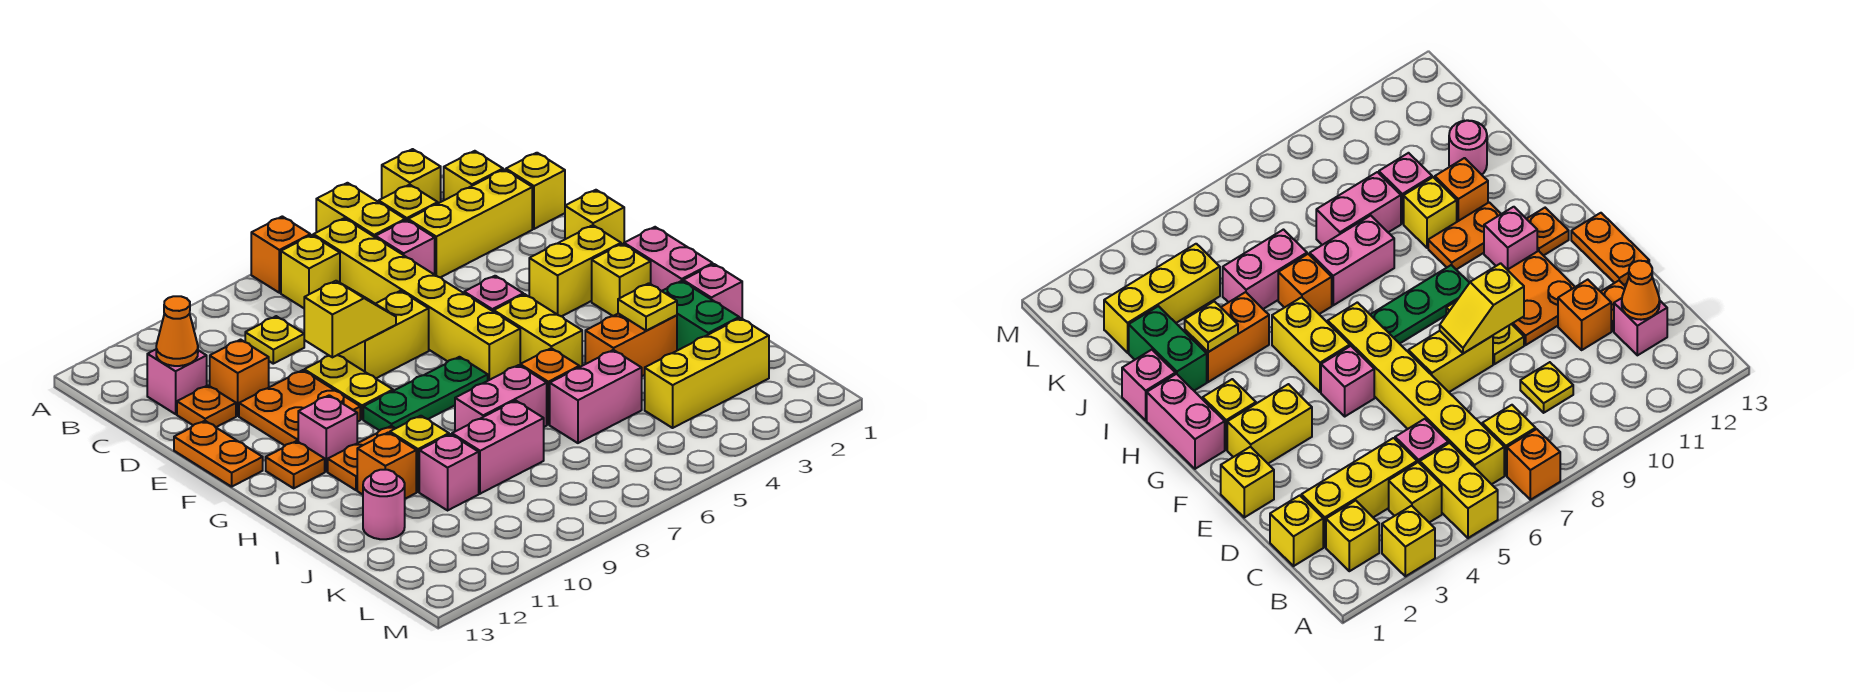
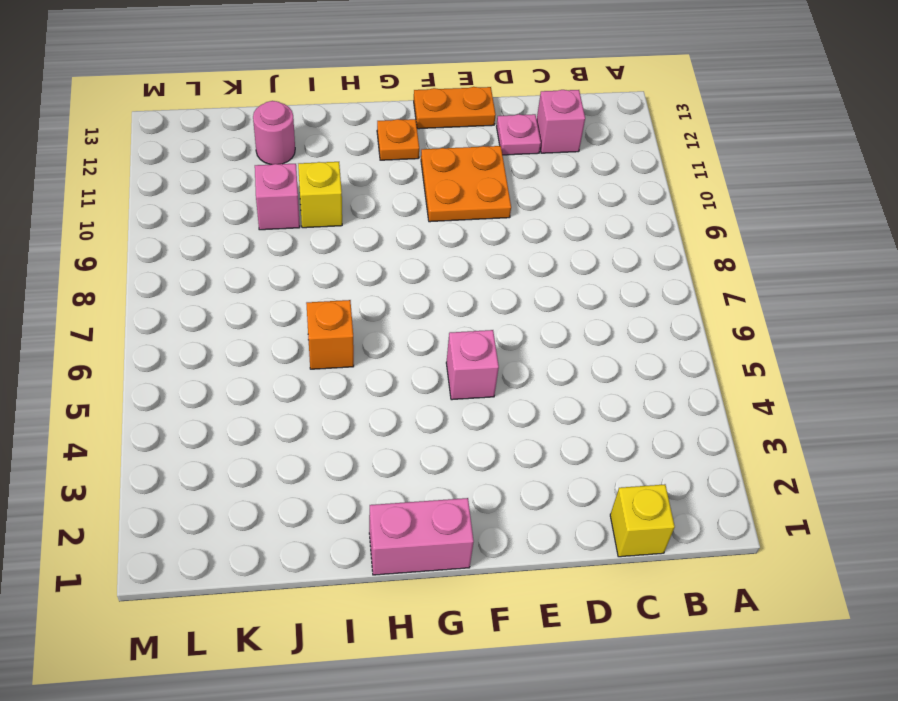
pink plate D12 level 1 -> orange plate D12 level 1
none -> yellow brick A3 level 1
none -> yellow brick A5:B5 level 1
none -> orange brick A7 level 1
none -> yellow brick B2 level 1

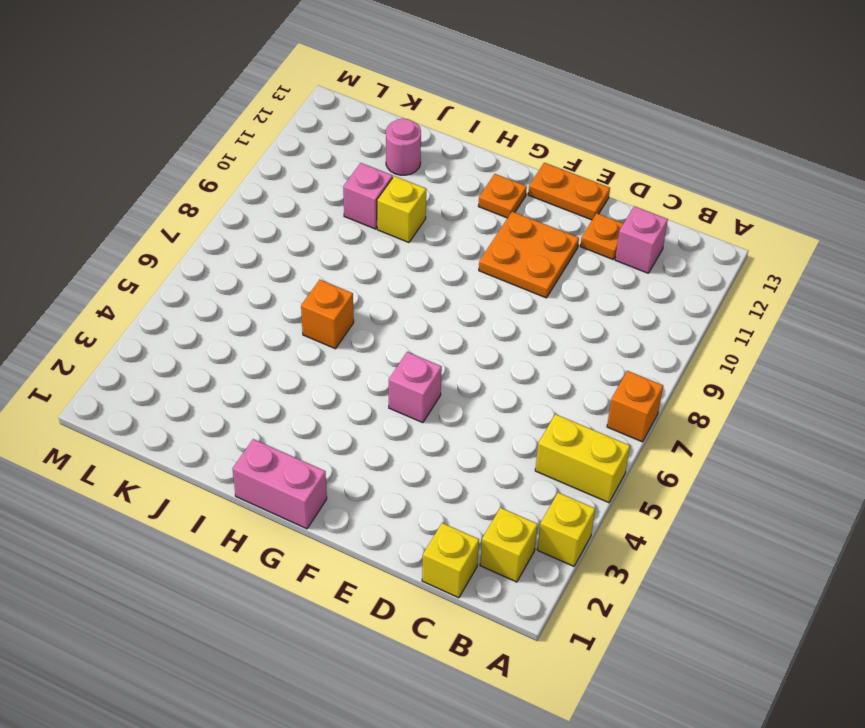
none -> yellow brick B4 level 1
none -> yellow brick B6:G6 level 1
none -> yellow brick B7 level 1
none -> yellow brick C2:C4 level 1

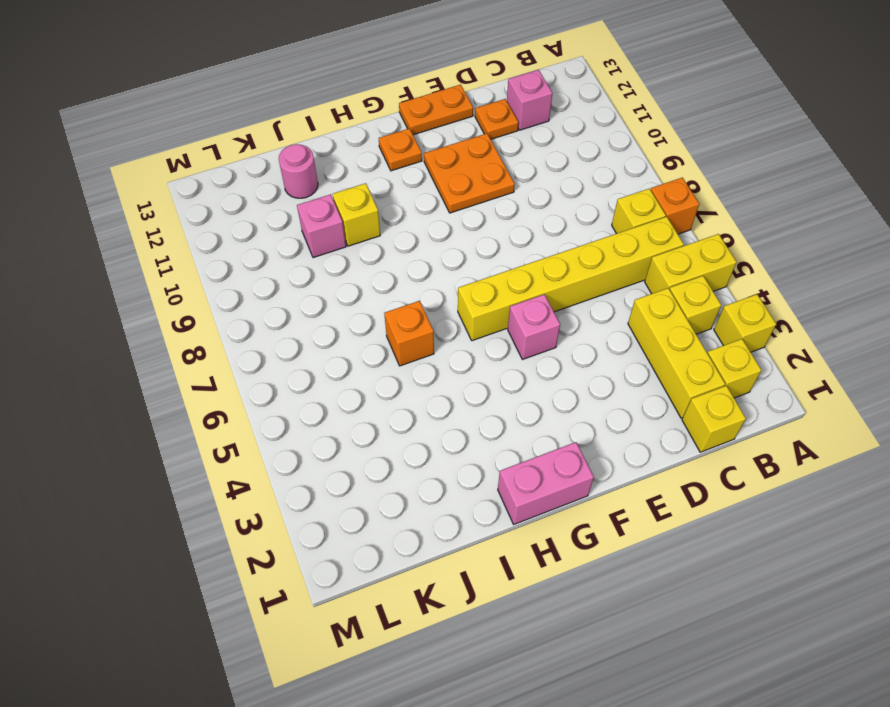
none -> pink brick C5 level 1
none -> yellow plate C9 level 1
none -> orange brick D11 level 1
none -> yellow brick E1 level 1

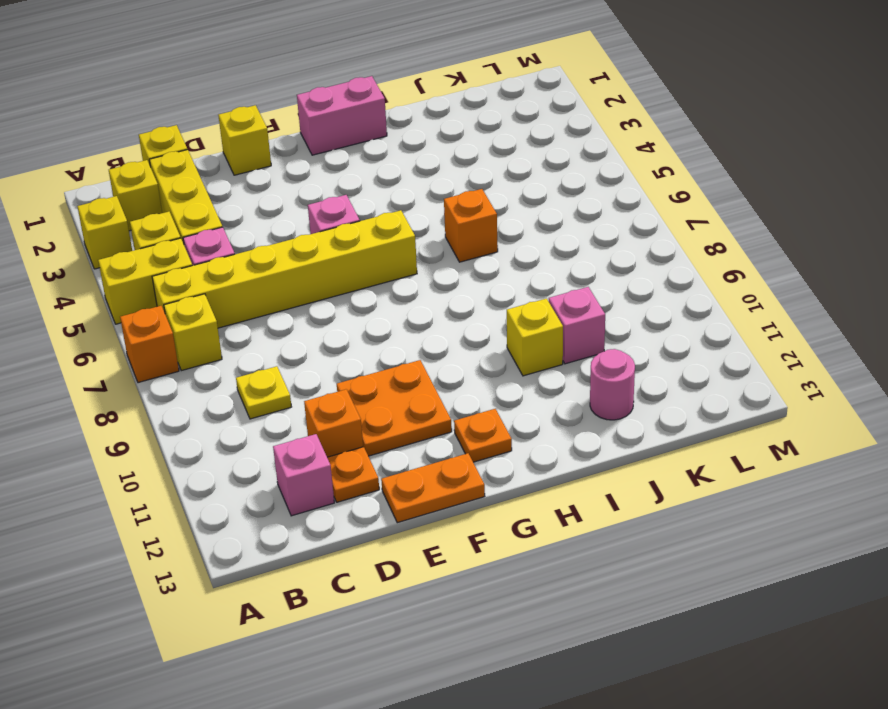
none -> yellow brick E7:E8 level 1
none -> yellow plate E9:F9 level 1
none -> yellow brick F2:F3 level 1
none -> yellow brick G2 level 1

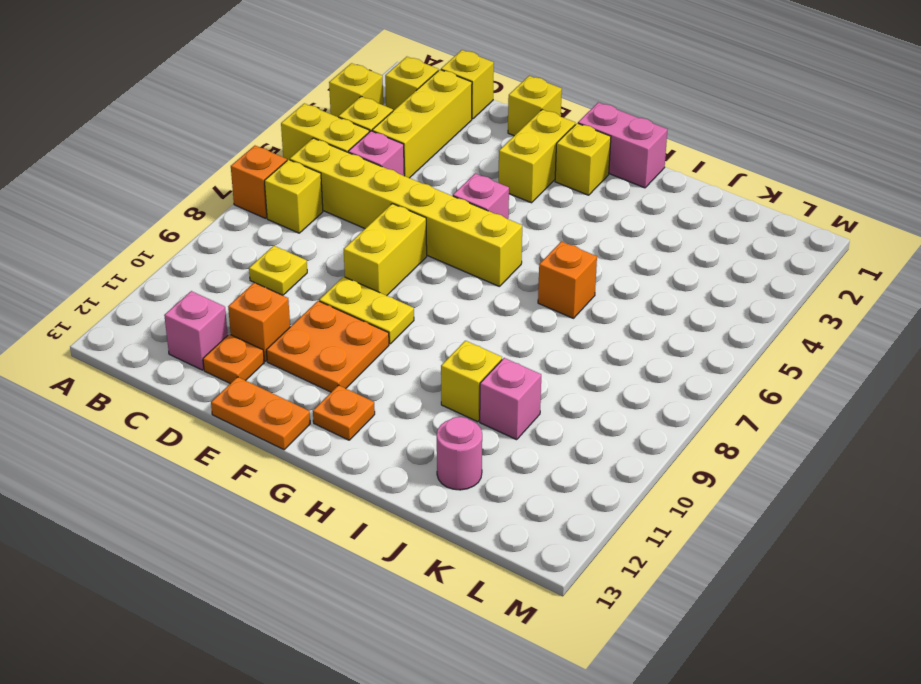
none -> yellow brick G5:H5 level 1
none -> green plate G7:G9 level 1
none -> pink brick G11 level 1
none -> orange plate H10:H11 level 1

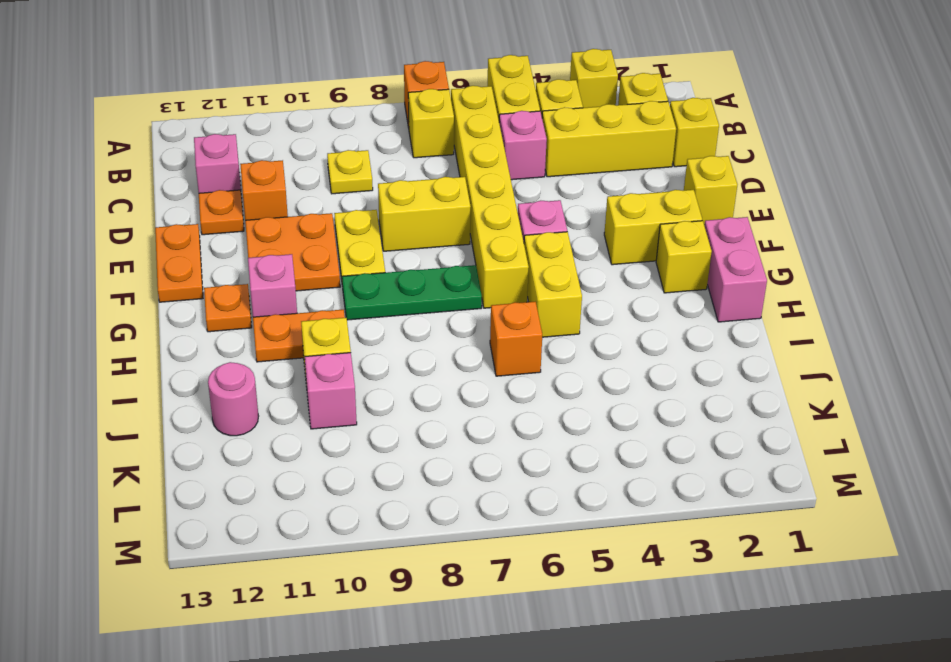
none -> pink brick I1 level 1
none -> green brick I2:J2 level 1
none -> orange brick I3:I4 level 1
none -> pink brick I7:I8 level 1

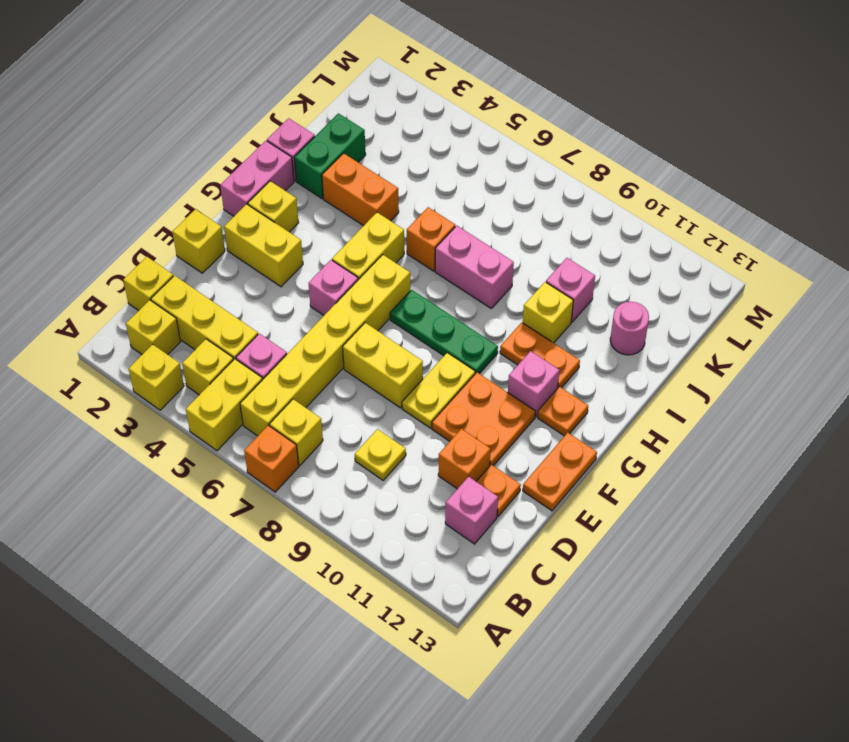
none -> orange brick I11 level 1
none -> pink brick J5:J6 level 1
none -> pink brick J8:J9 level 1
none -> yellow brick K2:K4 level 1

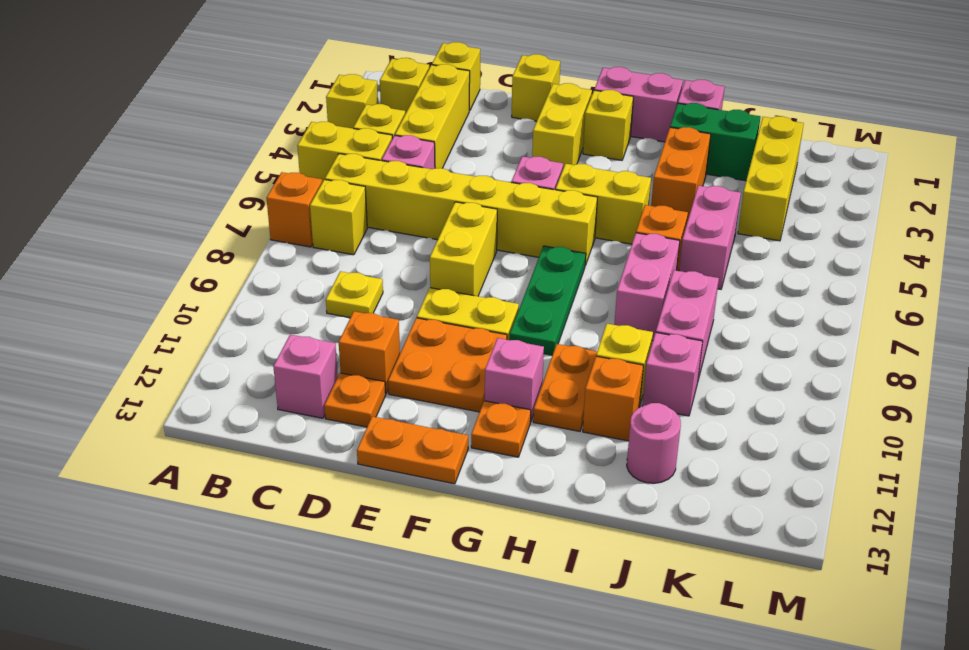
none -> orange cone C12 level 2
none -> yellow slope E8:E9 level 2 top 9
none -> yellow plate I3 level 2

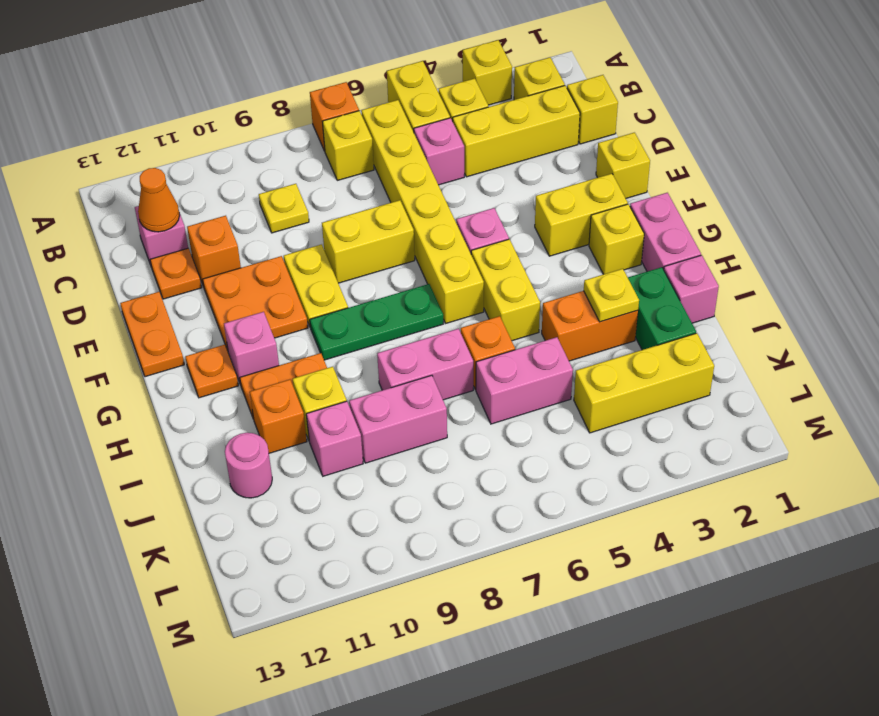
none -> yellow slope E8:E9 level 2 top 9

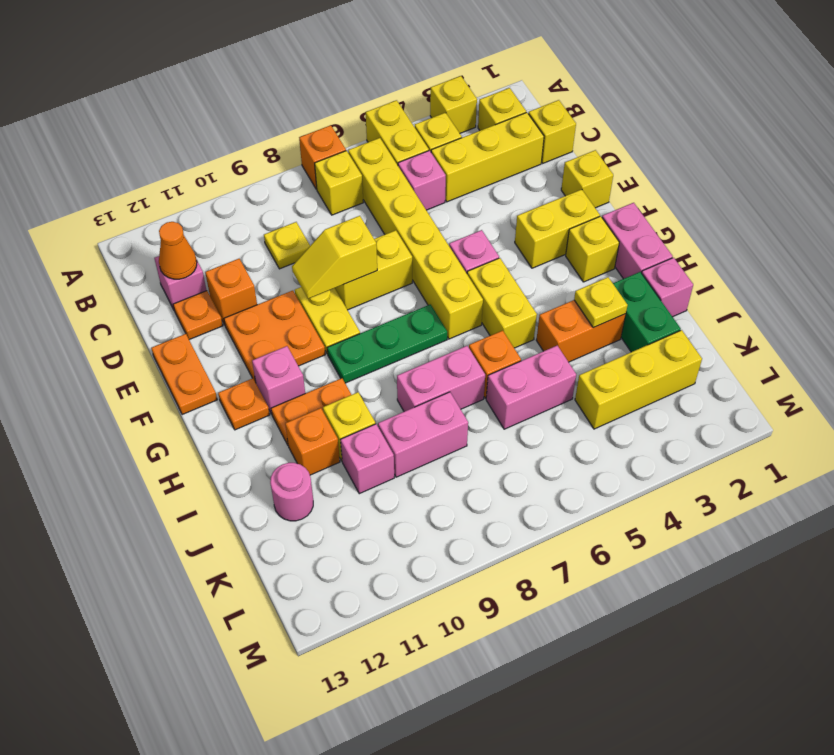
yellow slope E8:E9 level 2 top 8 -> yellow slope E8:E9 level 2 top 9

